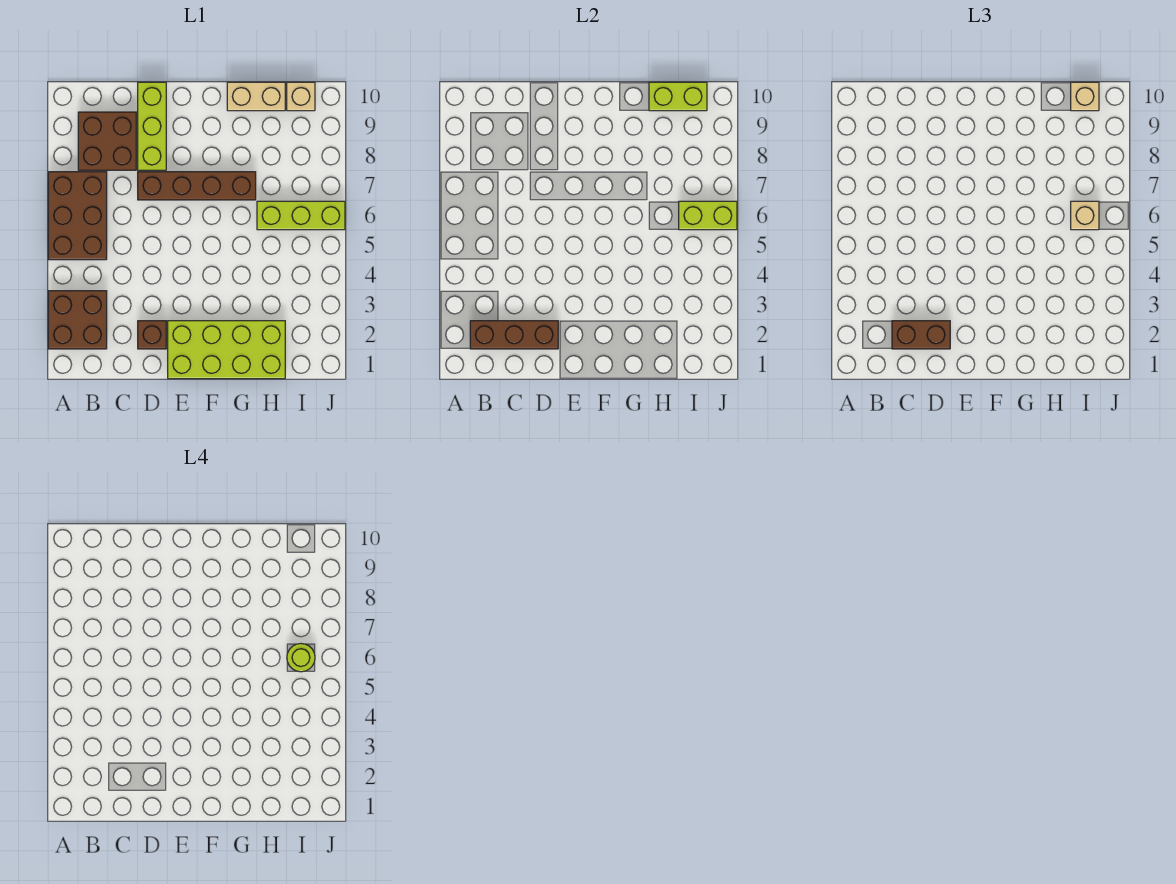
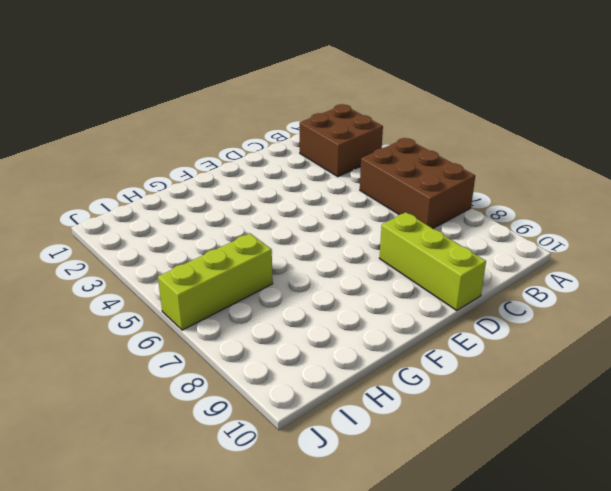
none -> brown brick B8:C9 level 1
none -> brown brick D2 level 1
none -> brown brick D7:G7 level 1

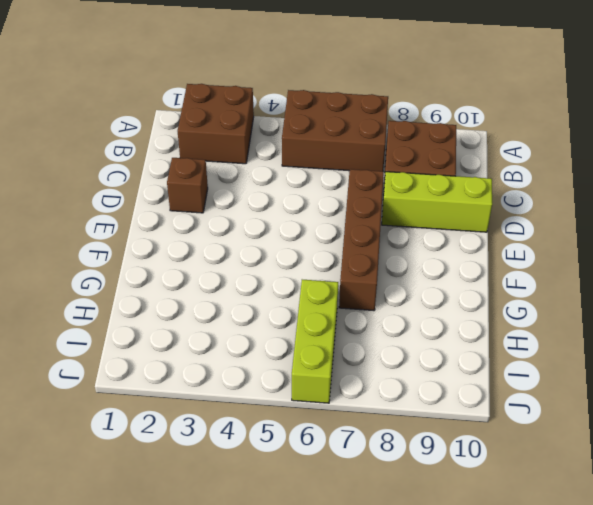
none -> lime brick E1:H2 level 1
none -> tan brick G10:H10 level 1
none -> tan brick I10 level 1

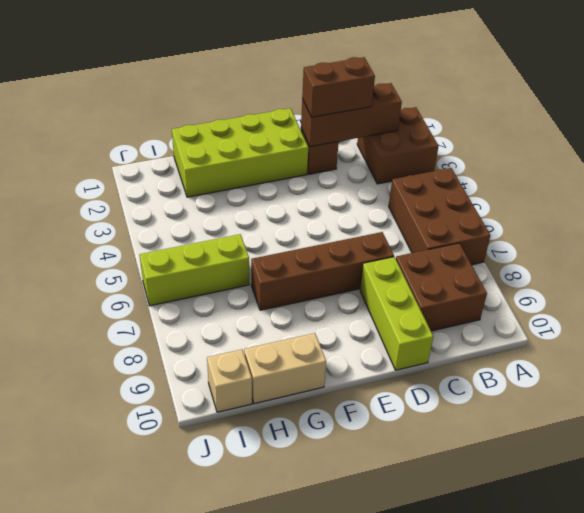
none -> lime brick H10:I10 level 2
none -> lime brick I6:J6 level 2
none -> tan brick I6 level 3

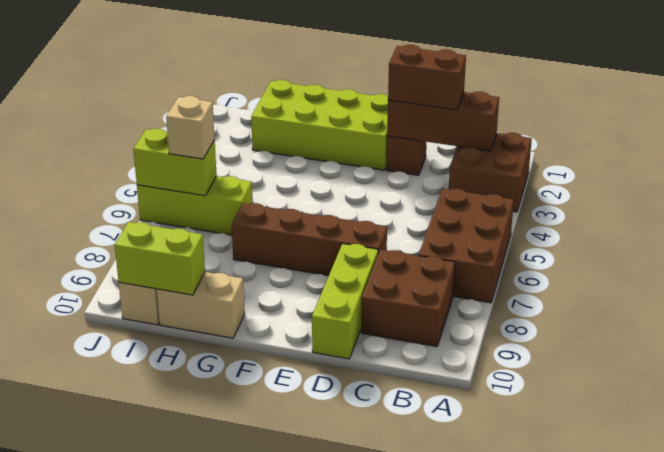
none -> tan brick I10 level 3
none -> lime round brick I6 level 4

